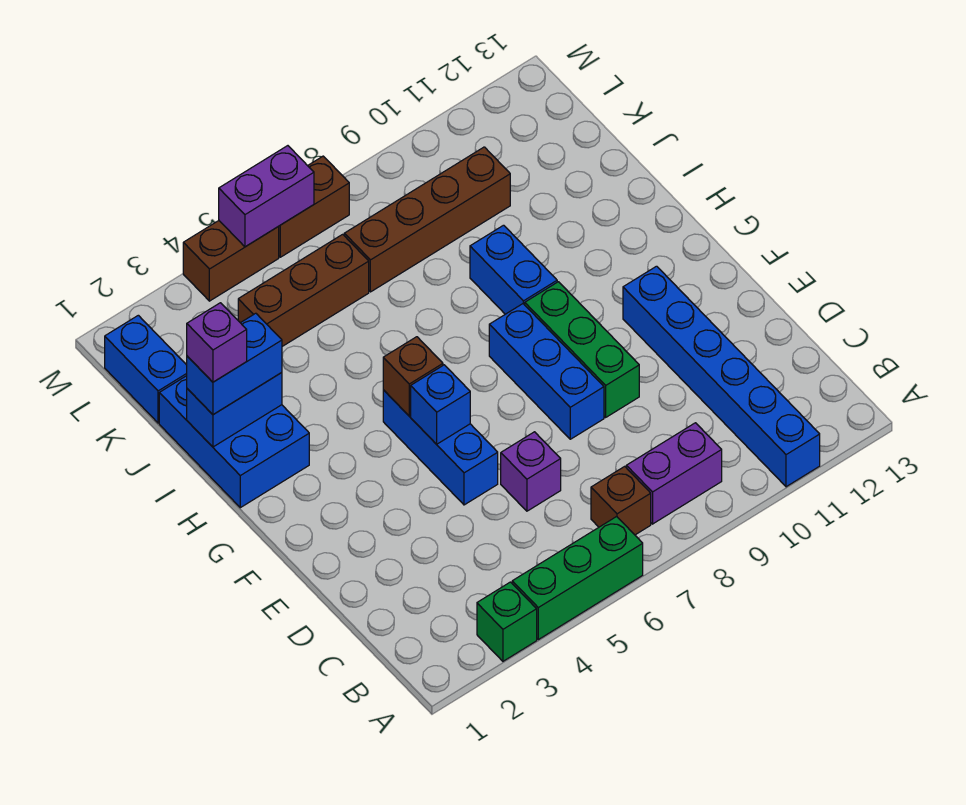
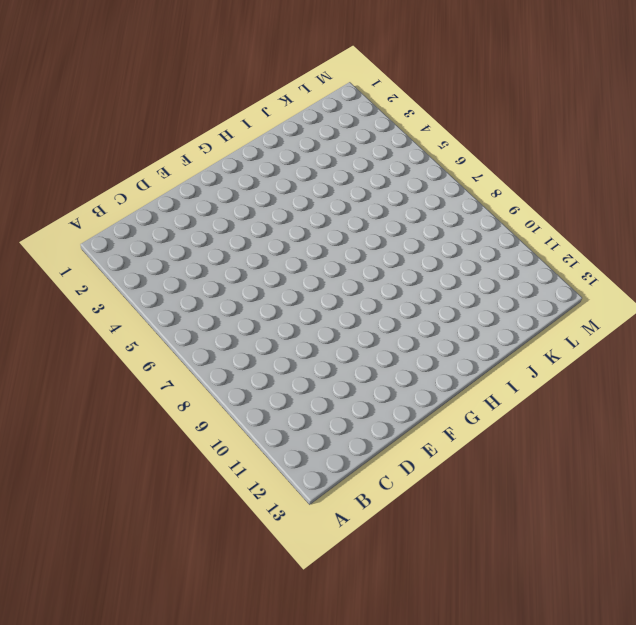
none -> green brick A3 level 1
none -> green brick A4:A6 level 1
none -> blue brick A11:F11 level 1

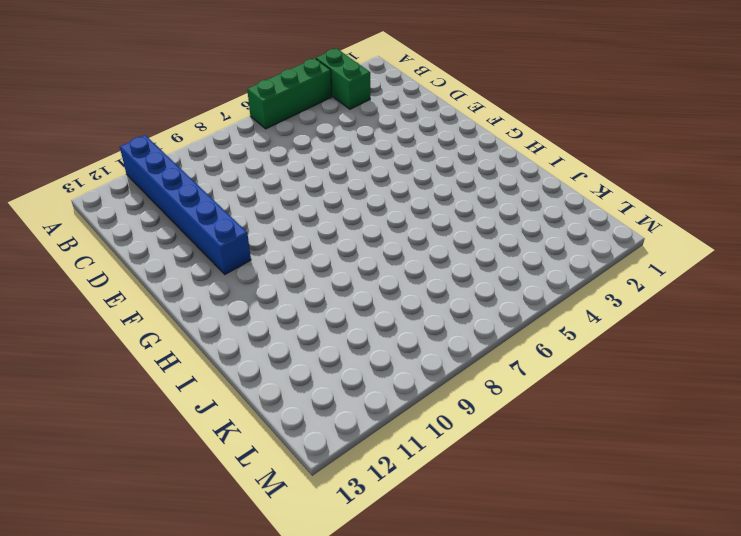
green brick A3:B3 level 1 -> green brick A3 level 1
none -> brown brick B7 level 1
none -> purple brick B8:B9 level 1
none -> purple brick D6 level 1

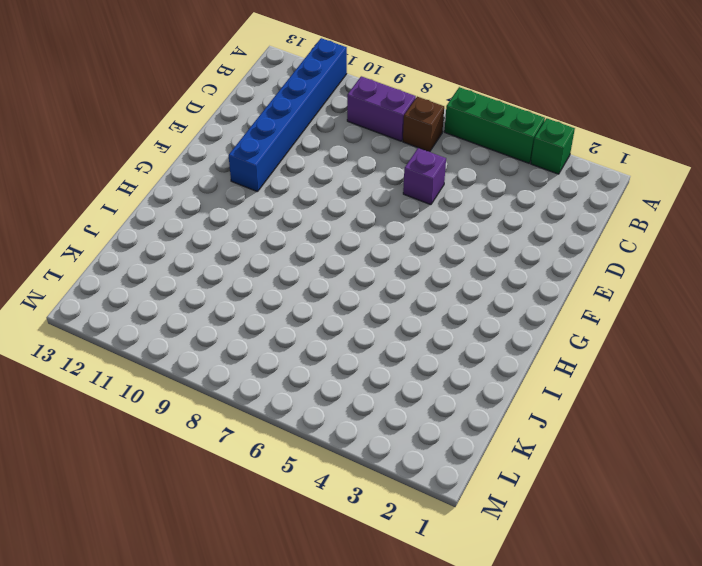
none -> blue brick E5:G5 level 1
none -> blue brick E8:G8 level 1
none -> green brick E9:G9 level 1

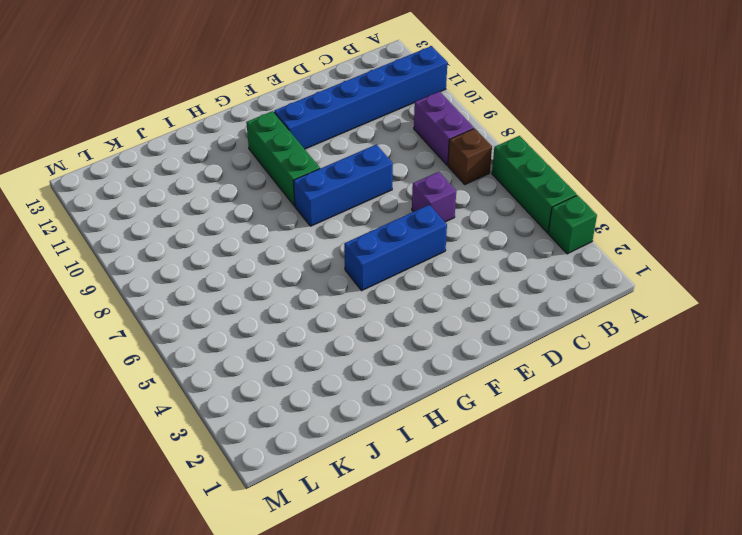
green brick G9:G11 level 1 -> green brick E9:G9 level 1
none -> blue brick H1:J2 level 1
none -> blue brick H9:I9 level 1
none -> blue brick K1:L1 level 1

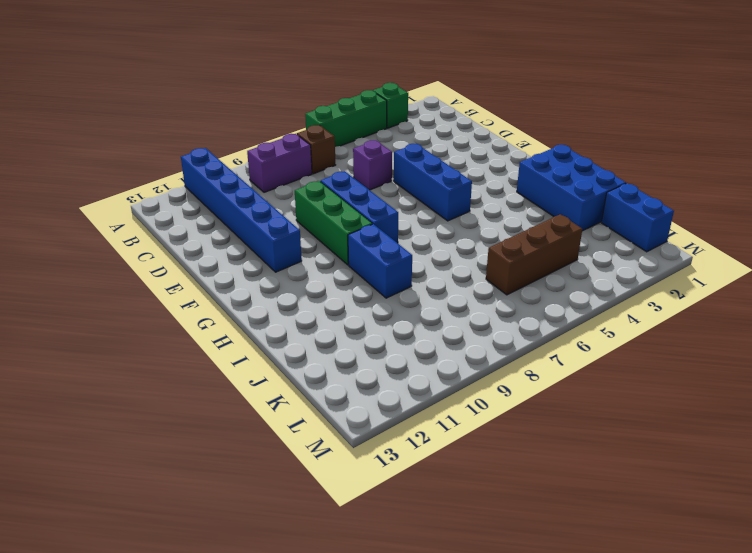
none -> brown brick K7:K10 level 1
none -> brown brick M4:M5 level 1
none -> brown brick M6:M7 level 1

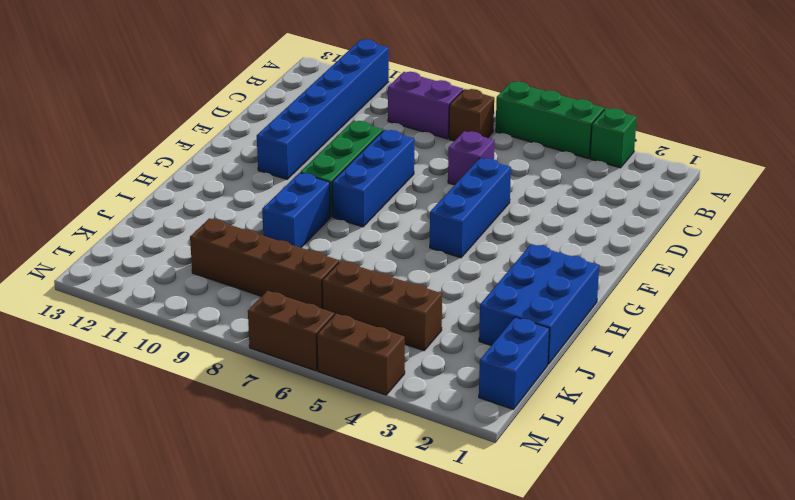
none -> blue brick F5 level 2
none -> brown brick G5 level 2
none -> blue brick I1:I2 level 2

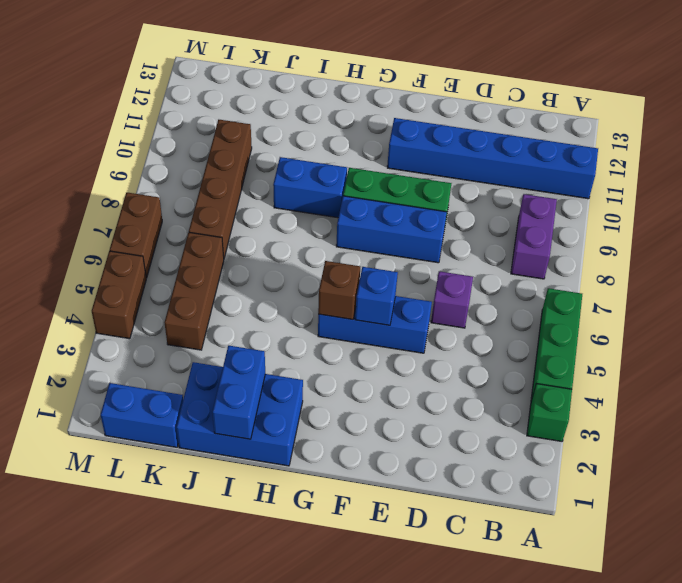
none -> brown brick B7 level 1
none -> purple brick M5:M6 level 2
none -> blue brick I1:I2 level 3

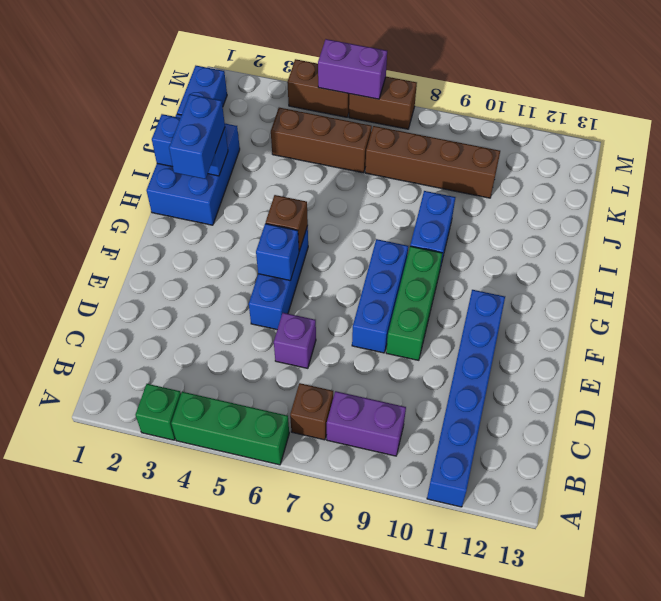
blue brick H2:I2 level 3 -> blue brick I1:I2 level 3
none -> purple brick I1 level 4

